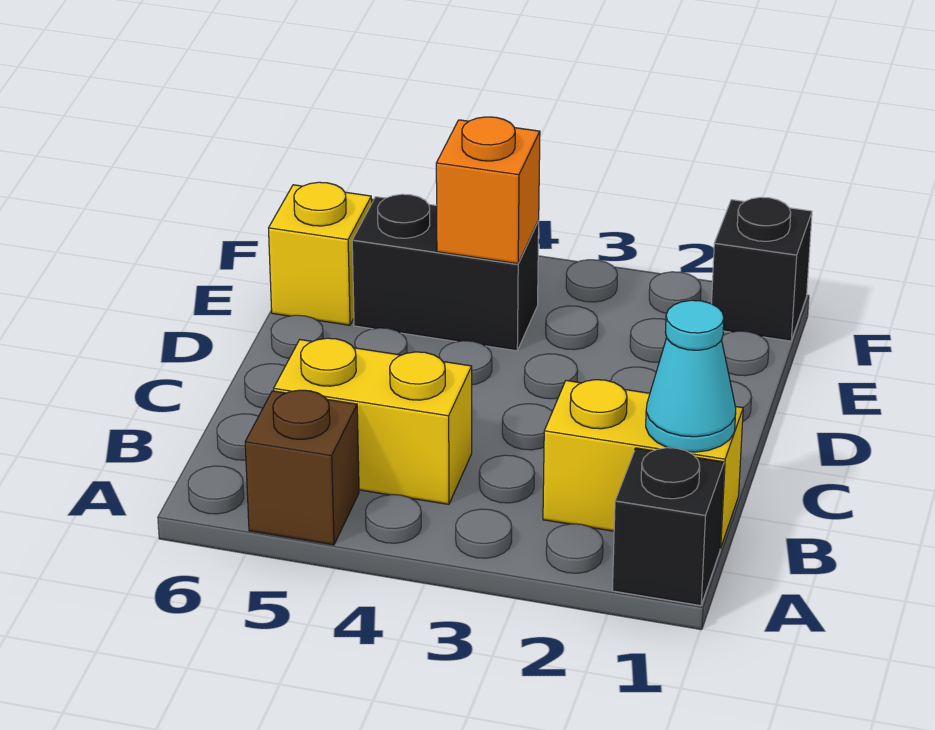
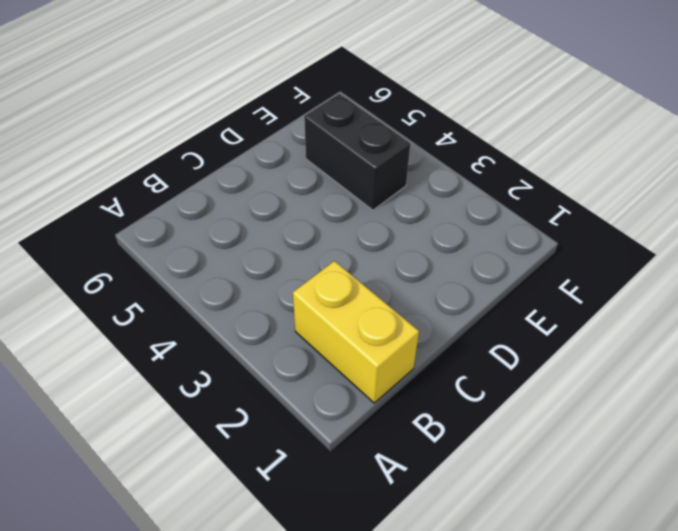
none -> black brick A1 level 1
none -> brown brick A5 level 1

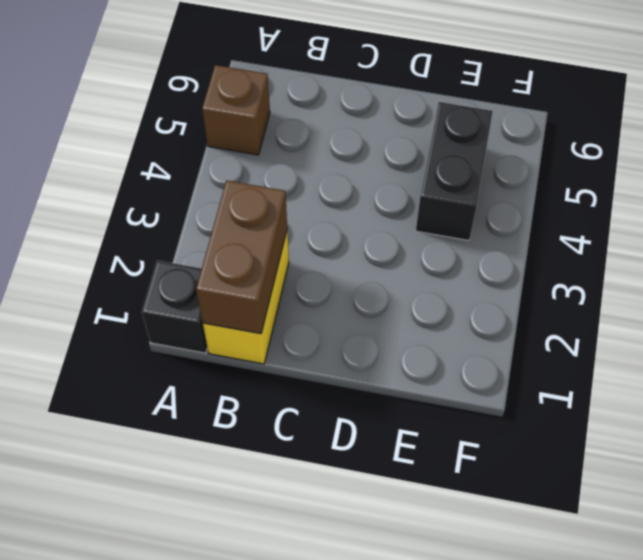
brown brick B1:B2 level 2 -> cyan cone B1 level 2
none -> yellow brick B4:B5 level 1
none -> yellow brick E6 level 1

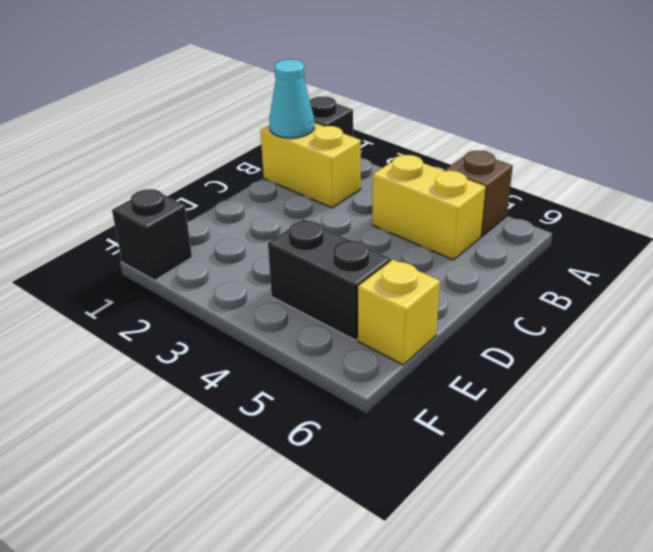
none -> orange brick E4 level 2

